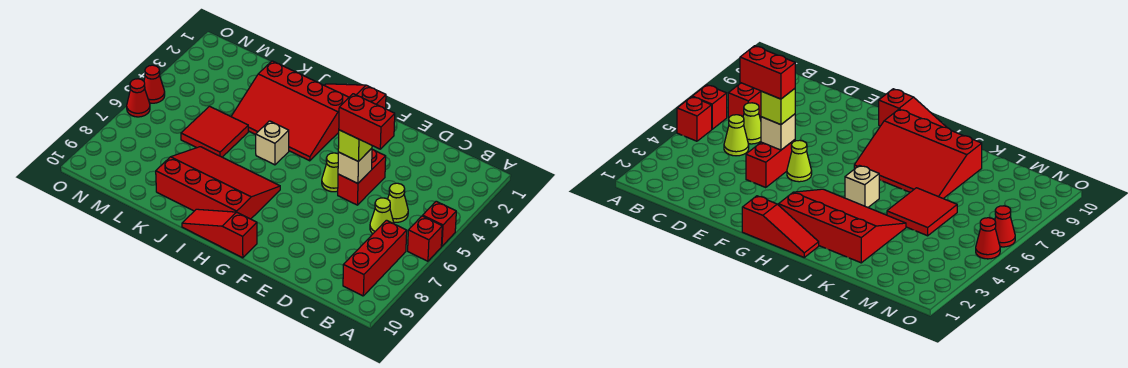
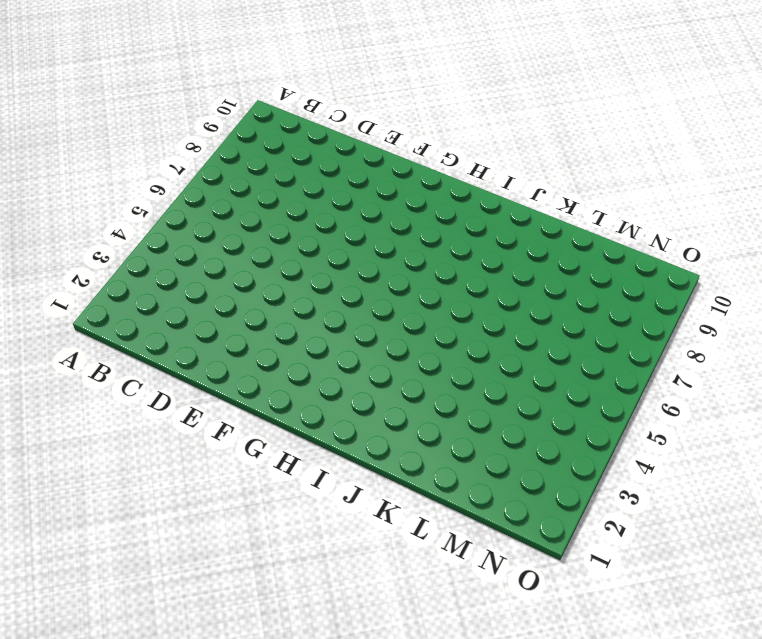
none -> red brick A5 level 1
none -> red brick A6 level 1
none -> red brick B7:B9 level 1

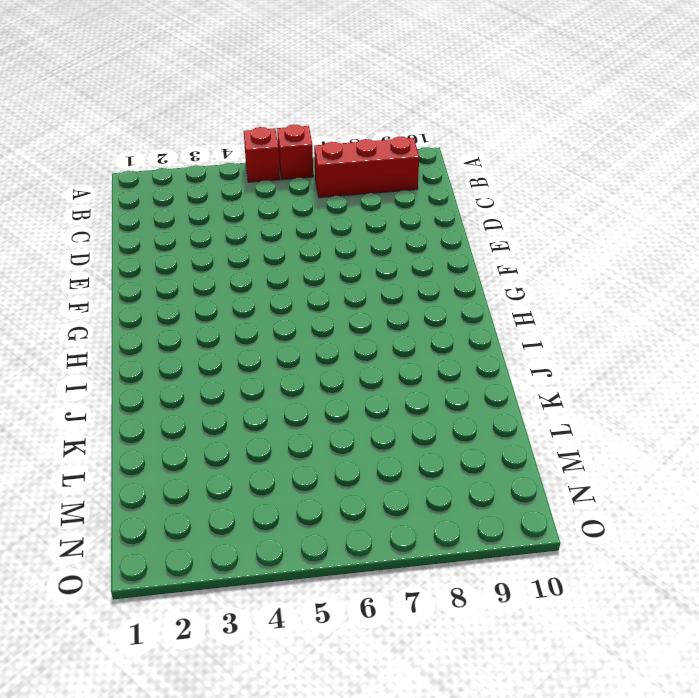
none -> lime cone C5 level 1
none -> lime cone C6 level 1
none -> red brick E4:E5 level 1

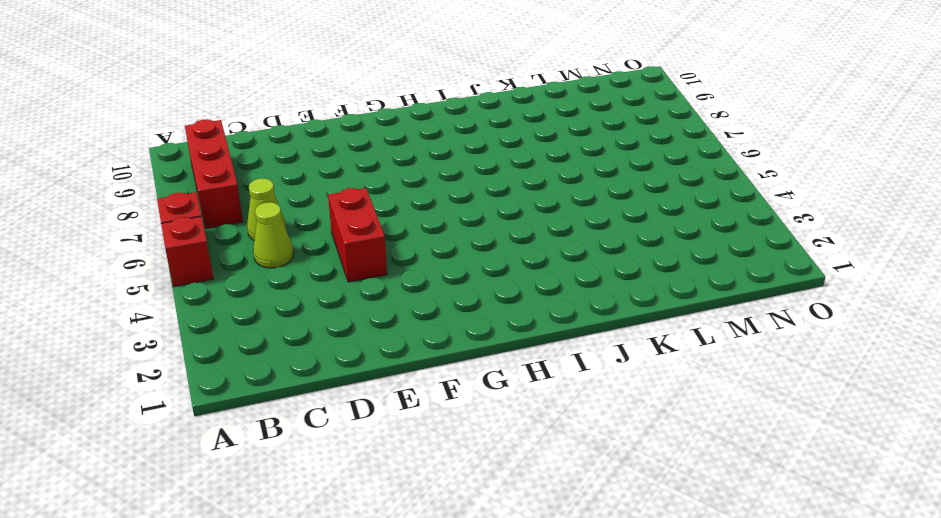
none -> lime cone F5 level 1
none -> red slope G1:I1 level 1 top G
none -> red slope G10:I10 level 1 top G

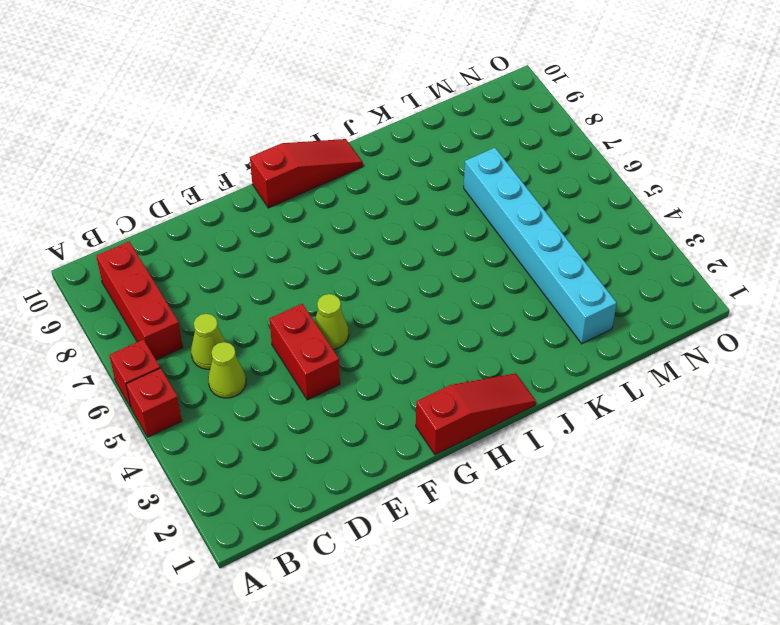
cyan brick L2:L7 level 1 -> red tile K5:L6 level 1
none -> red slope H2:K4 level 1 top 2
none -> red slope H7:K9 level 1 top 9
none -> tan brick I5 level 1

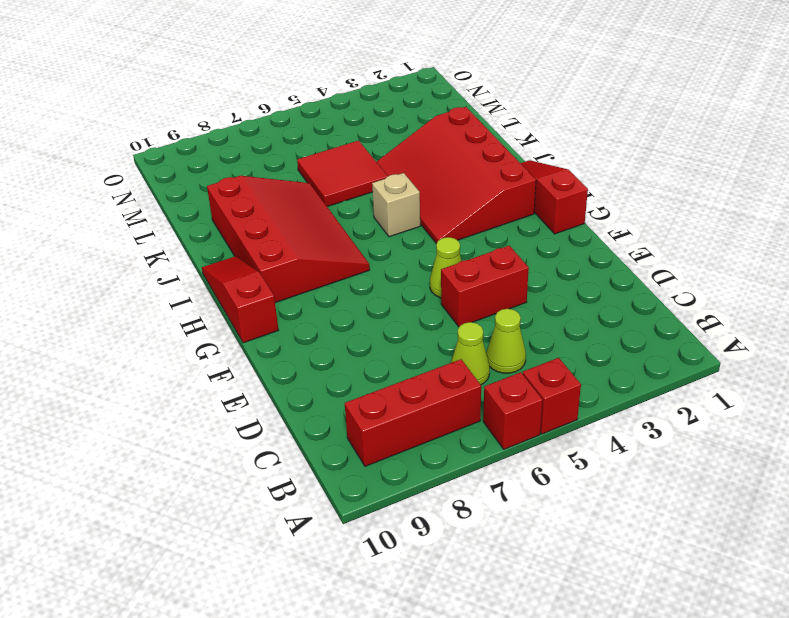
none -> red cone O5 level 1
none -> red cone O6 level 1
none -> tan brick E5 level 2

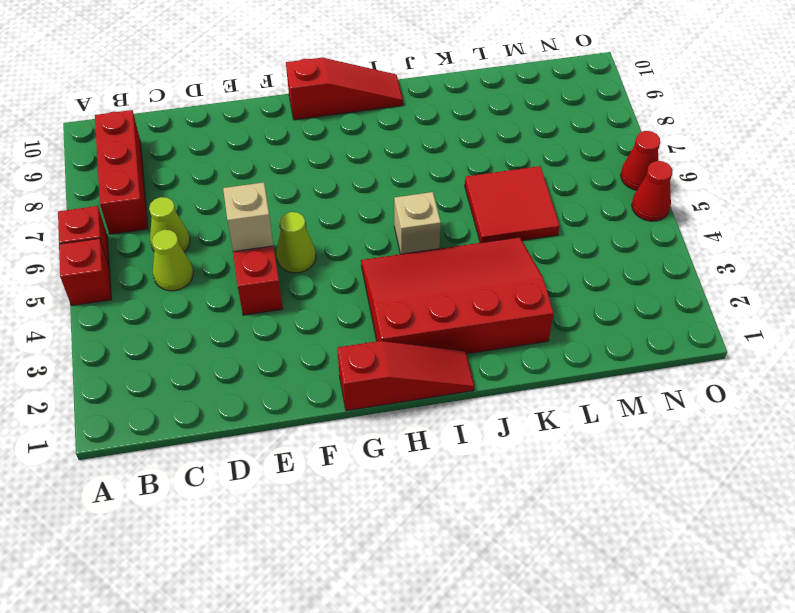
none -> red slope H7:K9 level 1 top 9
none -> lime brick E5 level 3
none -> red brick D5:E5 level 4

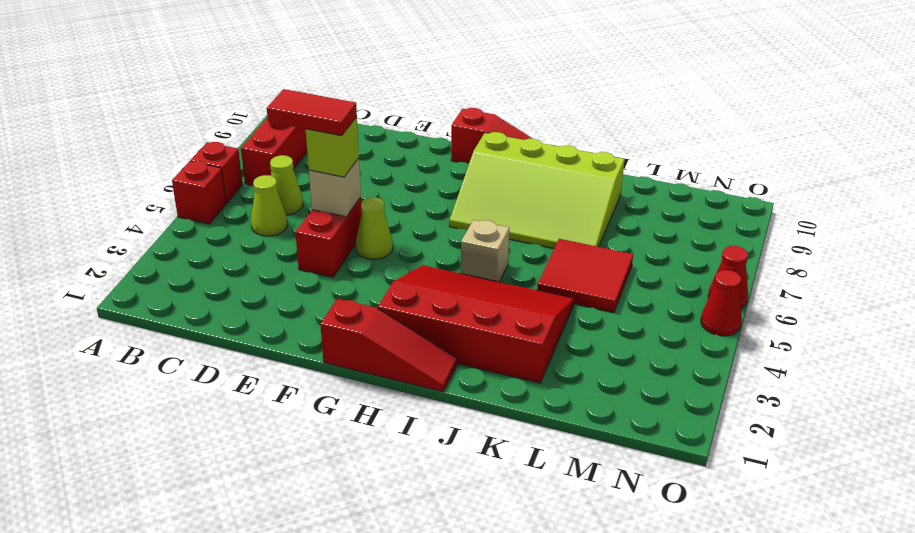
red tile D5:E5 level 4 -> red brick D5:E5 level 4
lime slope H7:K9 level 1 top 9 -> red slope H7:K9 level 1 top 9

